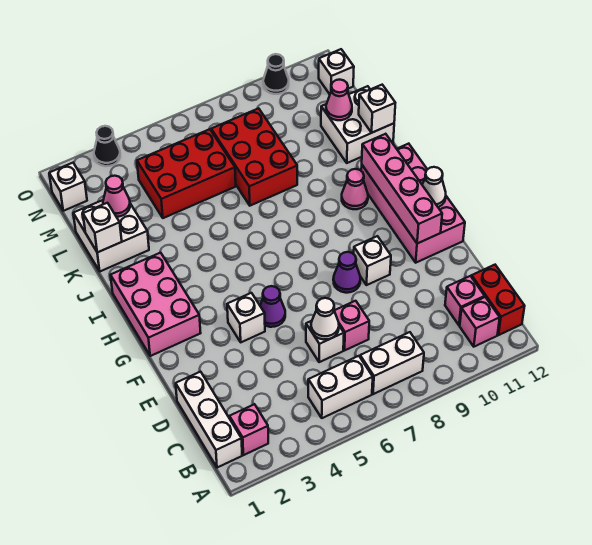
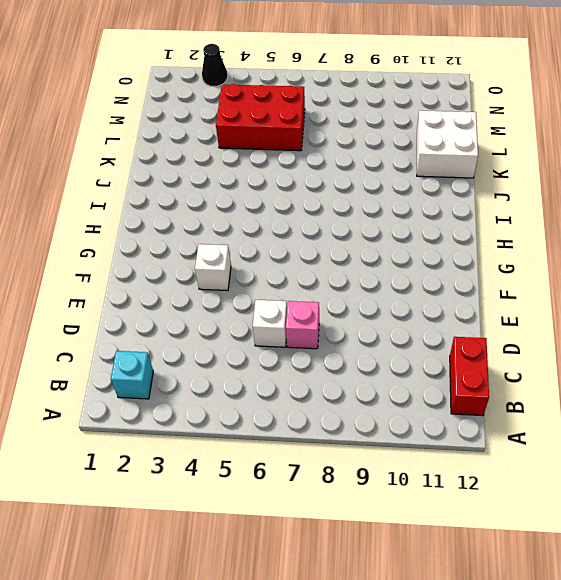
cyan brick B2 level 1 -> pink brick B2 level 1
none -> white brick B1:D1 level 1
none -> white brick B5:B6 level 1
none -> white brick B7:B8 level 1
none -> pink brick B11 level 1

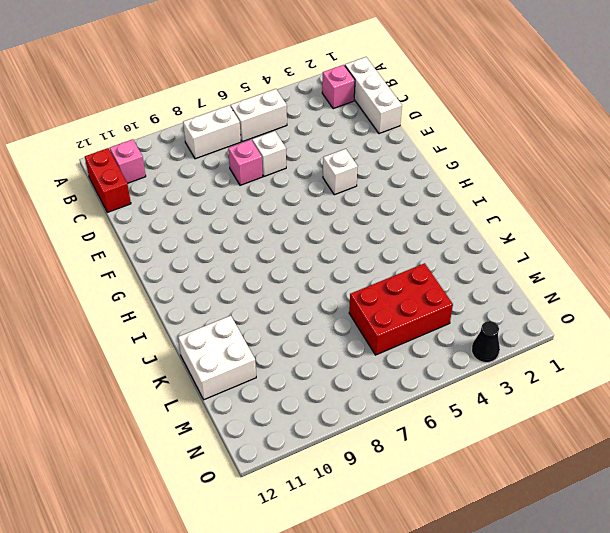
none -> pink brick C11 level 1
none -> purple cone F5 level 1
none -> purple cone F8 level 1
none -> white brick F9 level 1

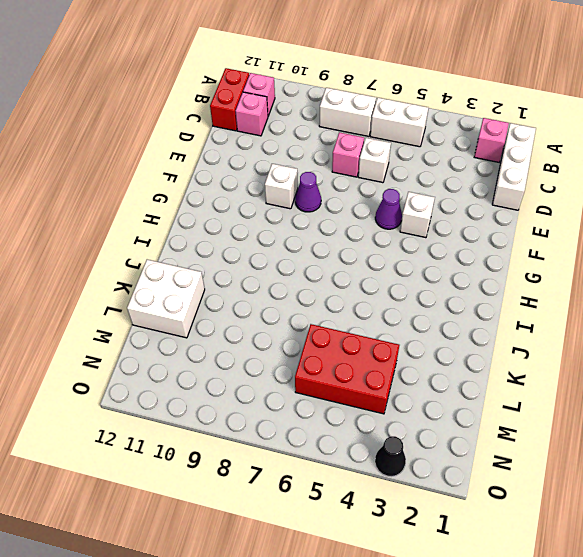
none -> pink brick F11:I12 level 1
none -> pink brick G1:I2 level 1
none -> pink cone I10 level 1
none -> white brick K1:L2 level 1

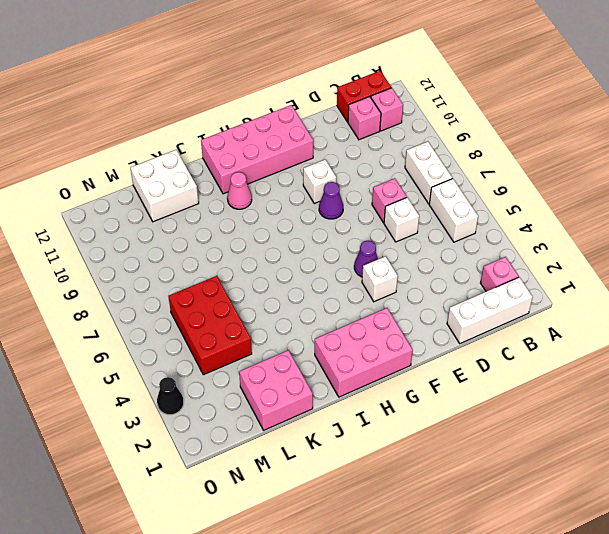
pink brick K1:L2 level 1 -> white brick K1:L2 level 1
none -> red brick K7:M8 level 1
none -> white brick N1 level 1
none -> white brick N12 level 1
none -> black cone O10 level 1

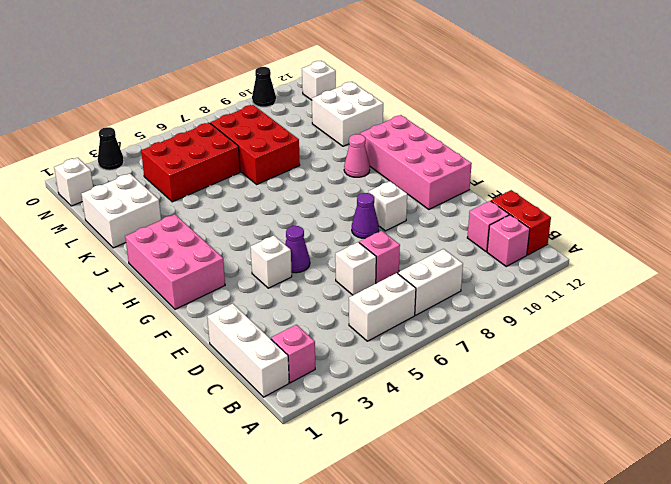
none -> white cone D6 level 2
none -> pink brick F11:I11 level 2
none -> white cone G12 level 2
none -> white brick K1 level 2

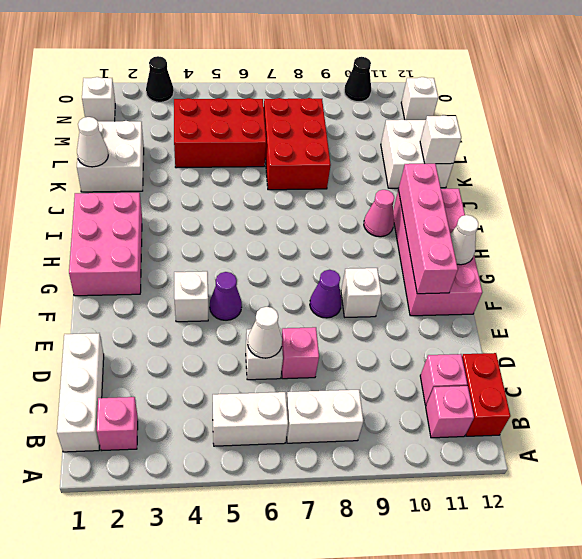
white cone K1 level 2 -> white brick K1 level 2
none -> pink cone L2 level 2
none -> pink cone L11 level 2

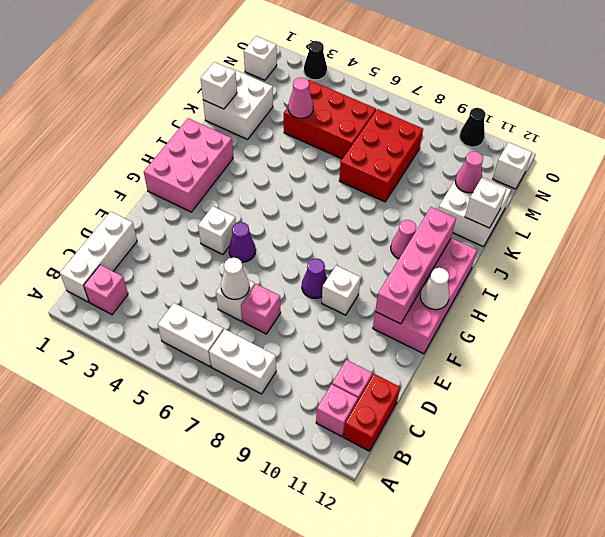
pink cone L4 level 2 -> pink cone L2 level 2

